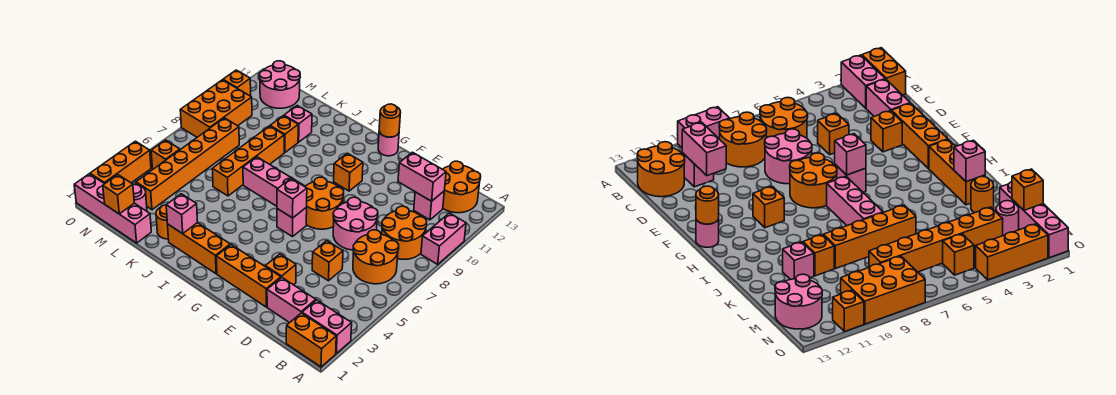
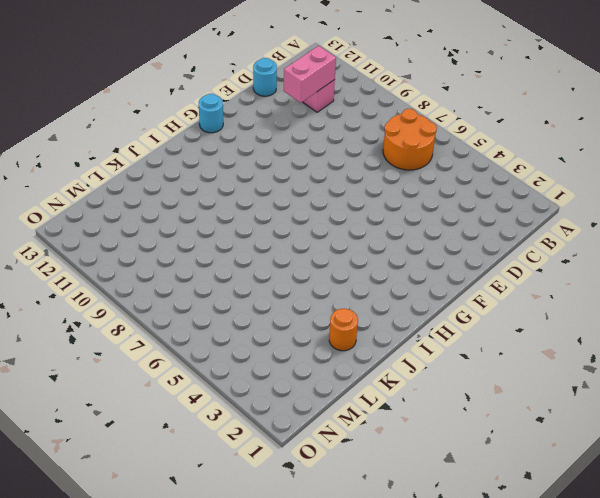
cyan round brick D13 level 1 -> none
cyan round brick G13 level 1 -> pink round brick G13 level 1
none -> orange brick A1:B1 level 1
none -> pink brick A2:B2 level 1
none -> pink brick A9:A10 level 1
none -> orange round brick B8:C9 level 1

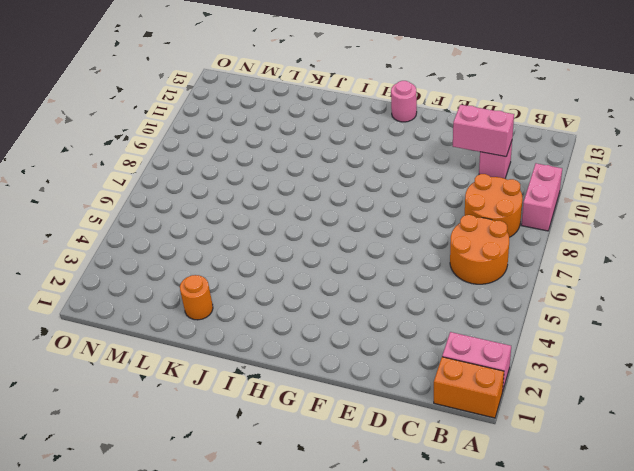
none -> orange round brick B12:C13 level 1
none -> pink brick C2:D2 level 1
none -> orange brick D5 level 1
none -> pink round brick D7:E8 level 1

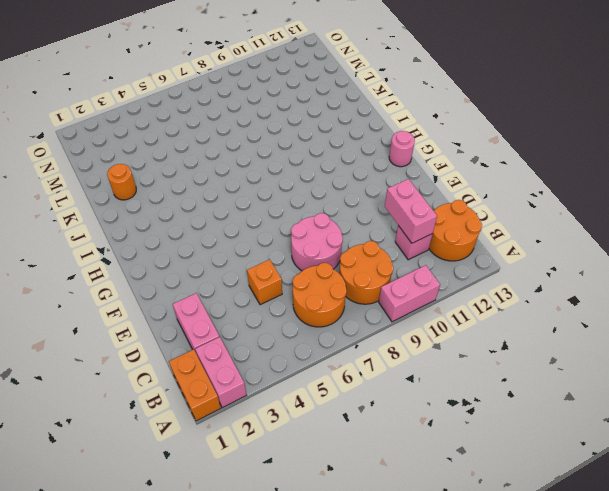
none -> orange brick E2:G2 level 1
none -> orange brick E3 level 1
none -> orange round brick F7:G8 level 1
none -> pink brick G6 level 1

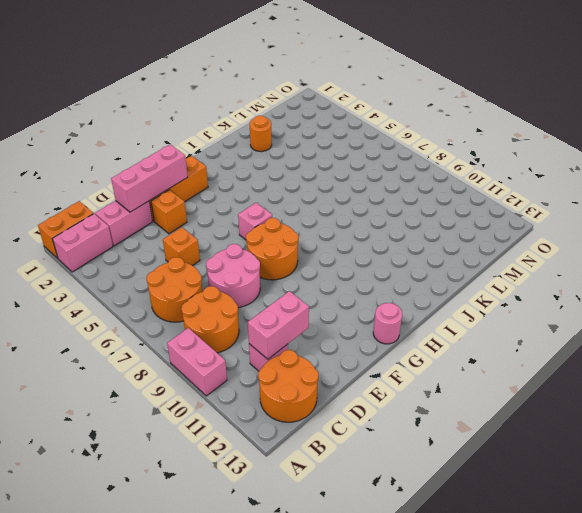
pink brick D2:F2 level 2 -> pink brick H7:J7 level 1
none -> orange brick G10 level 1
none -> orange brick H2:J2 level 1
none -> orange brick K6:K9 level 1
none -> orange brick K10 level 1

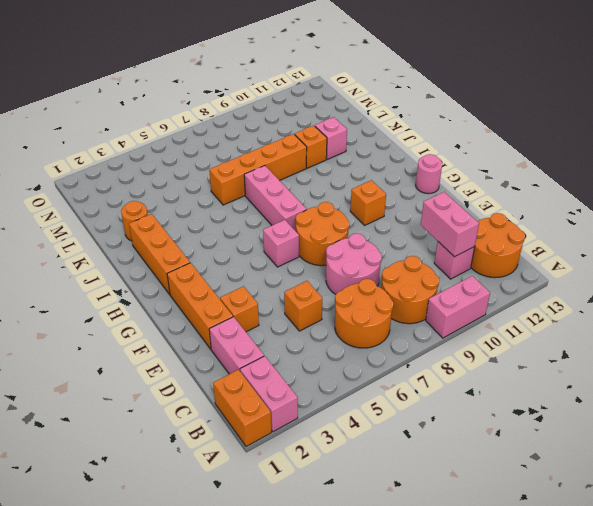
none -> pink brick L1:O1 level 1
none -> pink round brick M2 level 1
none -> orange brick M3:M8 level 1
none -> pink round brick M12:N13 level 1

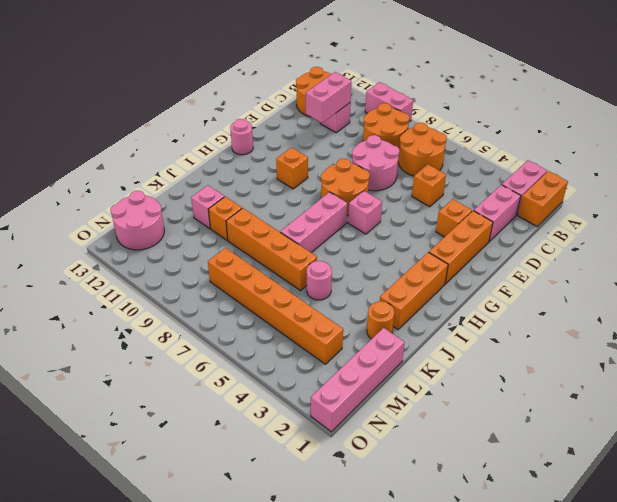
pink round brick K5 level 1 -> pink round brick M2 level 1
none -> orange brick N5 level 1
none -> orange brick N8:O10 level 1
none -> orange brick O2:O4 level 1
none -> orange brick O11 level 1

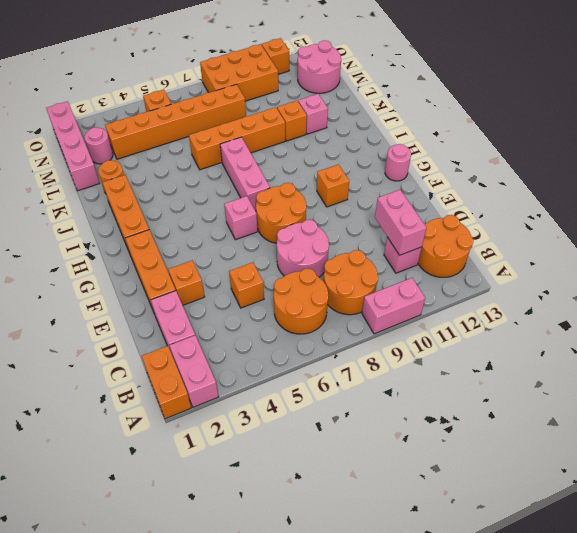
none -> orange brick O2:O4 level 1
none -> pink brick G6 level 2
none -> orange round brick G13 level 2
none -> pink brick J2 level 2

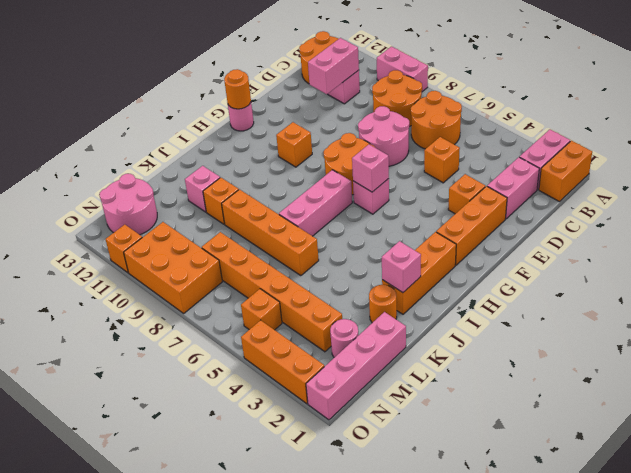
none -> orange brick M1 level 2

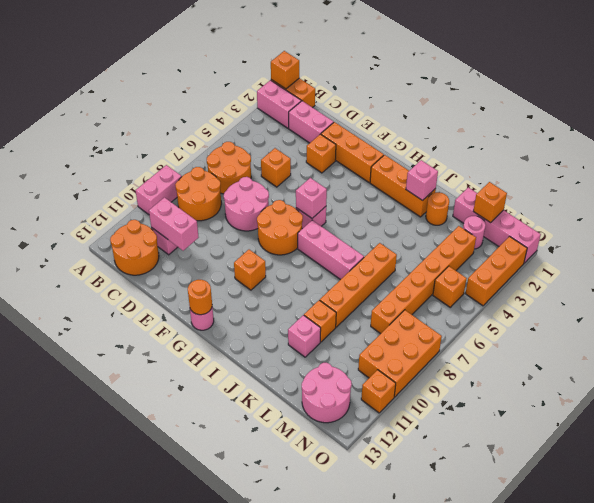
orange brick A1 level 2 -> none

